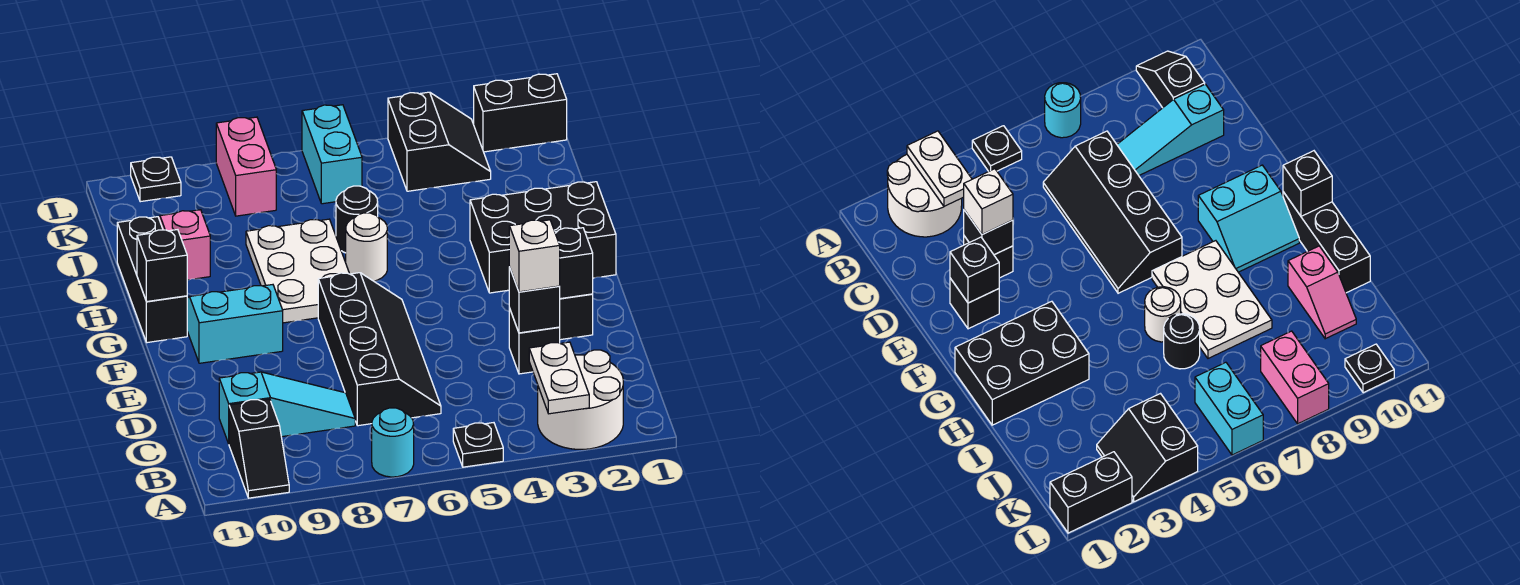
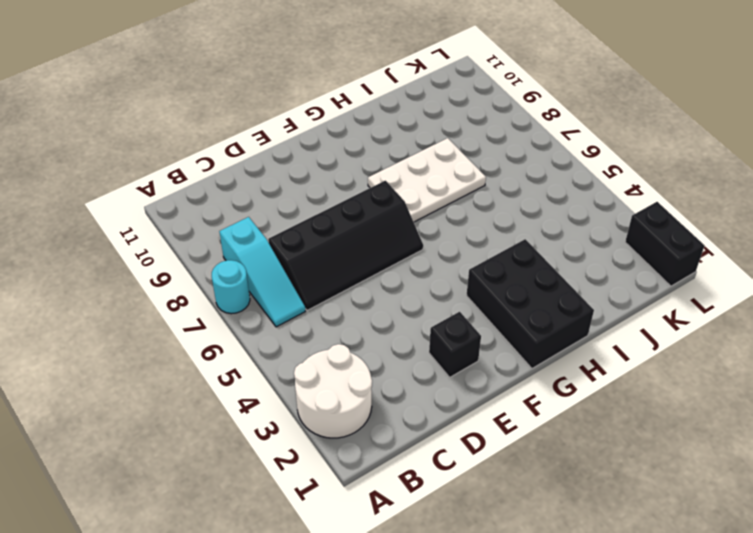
cyan slope B6:B8 level 1 top 8 -> cyan slope C8:C10 level 1 top 10
none -> black plate A5 level 1
none -> black slope A10:B10 level 1 top B
none -> black brick D3 level 1

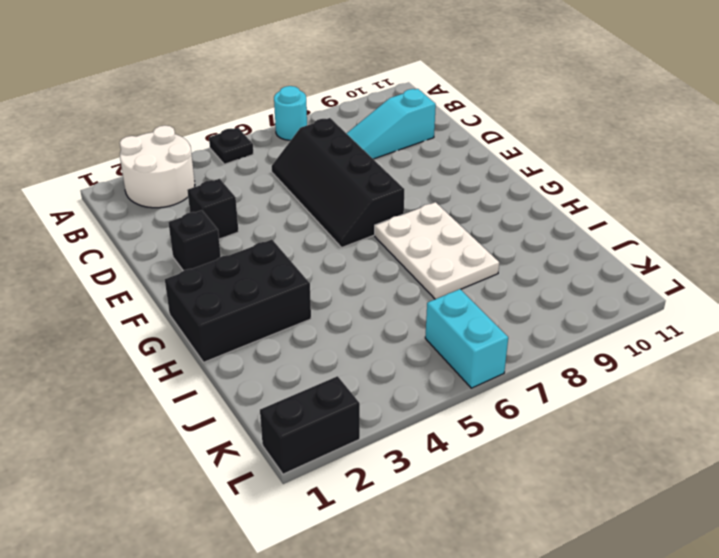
none -> black slope A10:B10 level 1 top B
none -> cyan slope F9:G10 level 1 top F
none -> black brick G11:I11 level 1

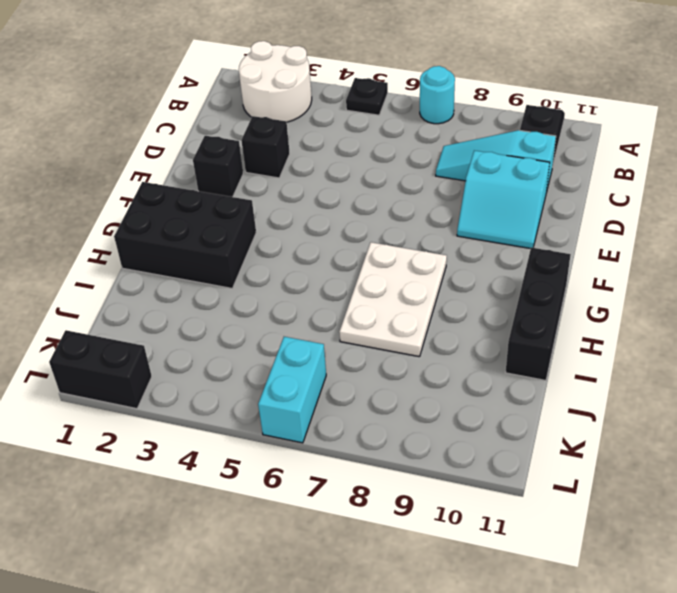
cyan slope D9:E10 level 1 top D -> cyan slope F9:G10 level 1 top F
none -> black slope C6:F7 level 1 top 7
none -> white round brick H6 level 1
none -> black round brick I6 level 1

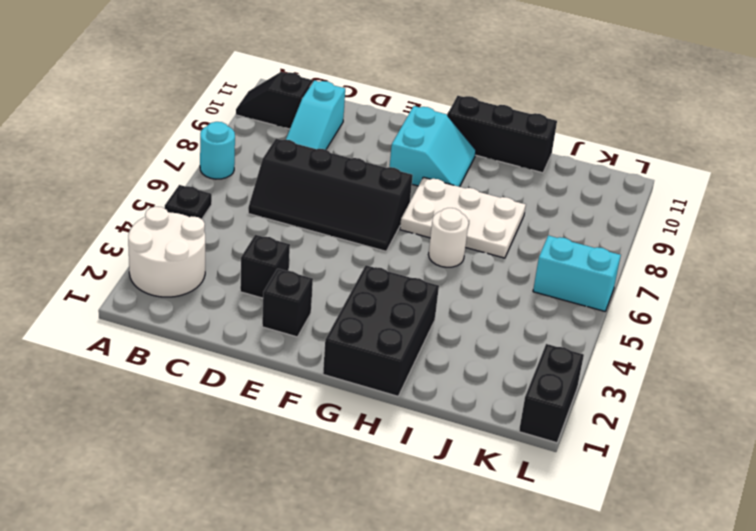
none -> black round brick I6 level 1
none -> pink slope I10:J10 level 1 top I
none -> black slope K3:L4 level 1 top 4

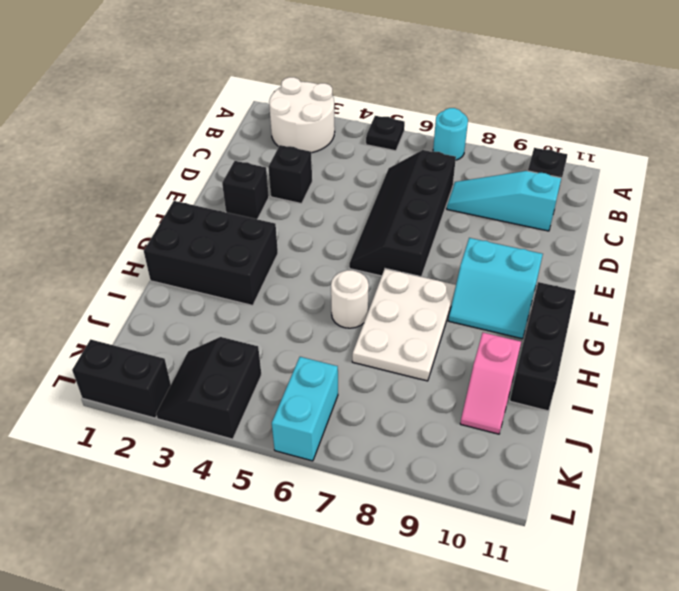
none -> black round brick I6 level 1
none -> pink brick K8:L8 level 1
none -> black plate L10 level 1

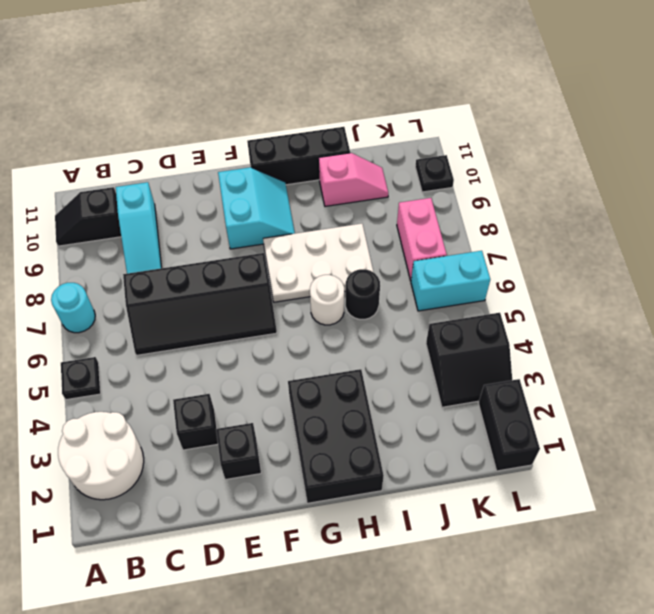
pink brick K7:K8 level 1 -> pink brick K8:L8 level 1
none -> white plate A3:B3 level 2
none -> black brick D3 level 2
none -> black brick E2 level 2

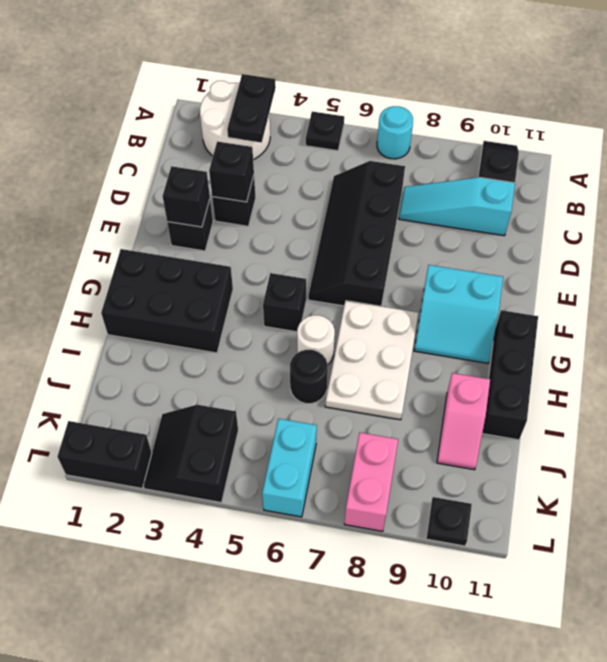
black plate A3:B3 level 2 -> white plate A3:B3 level 2
black brick G5 level 1 -> black brick G11 level 2
none -> white brick D3 level 3

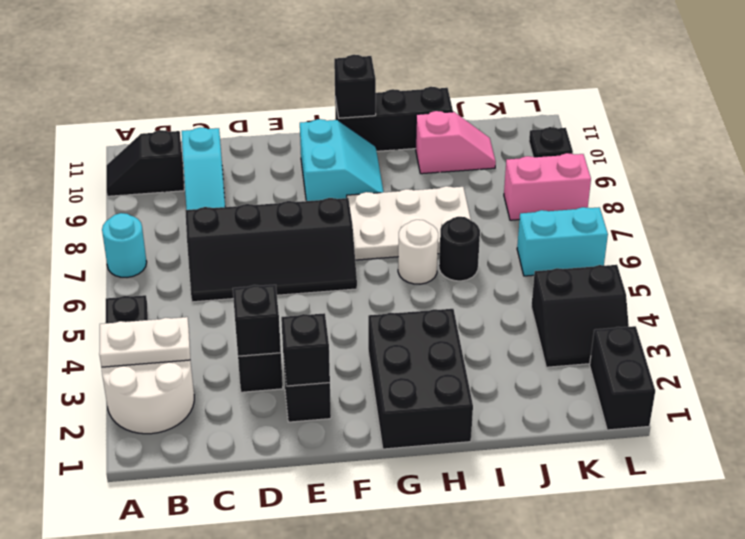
none -> white brick D3 level 3

